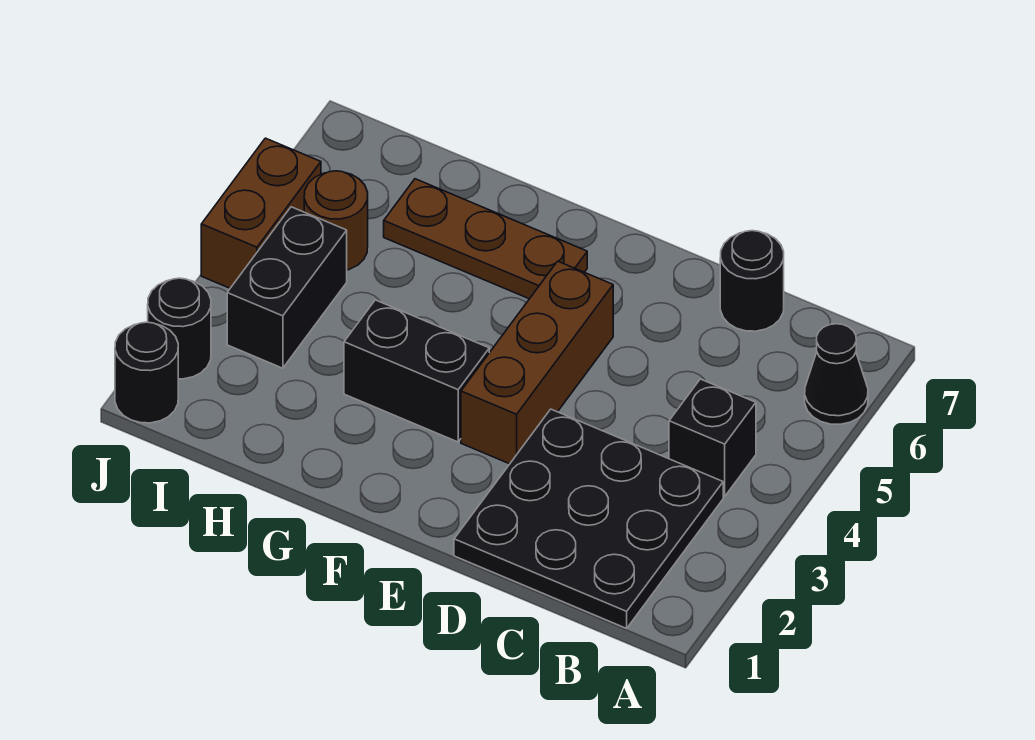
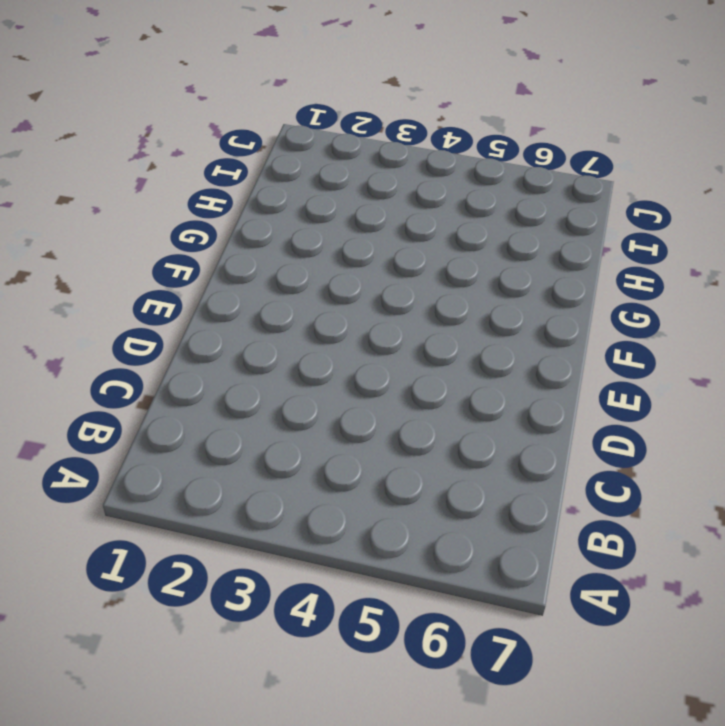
none -> black cone A6 level 1
none -> black plate B1:D3 level 1
none -> black brick B4 level 1

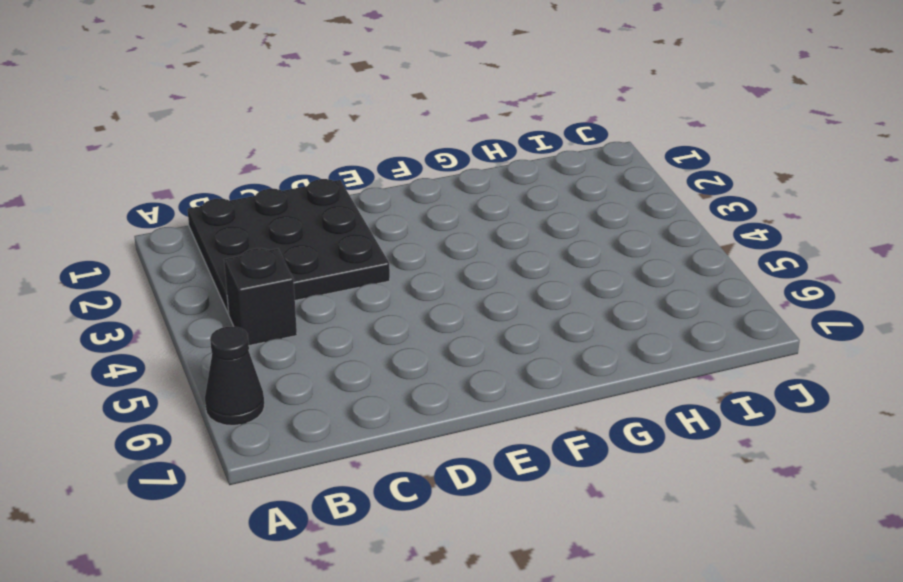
none -> black round brick C7 level 1
none -> brown brick E3:E5 level 1
none -> black brick F3:G3 level 1

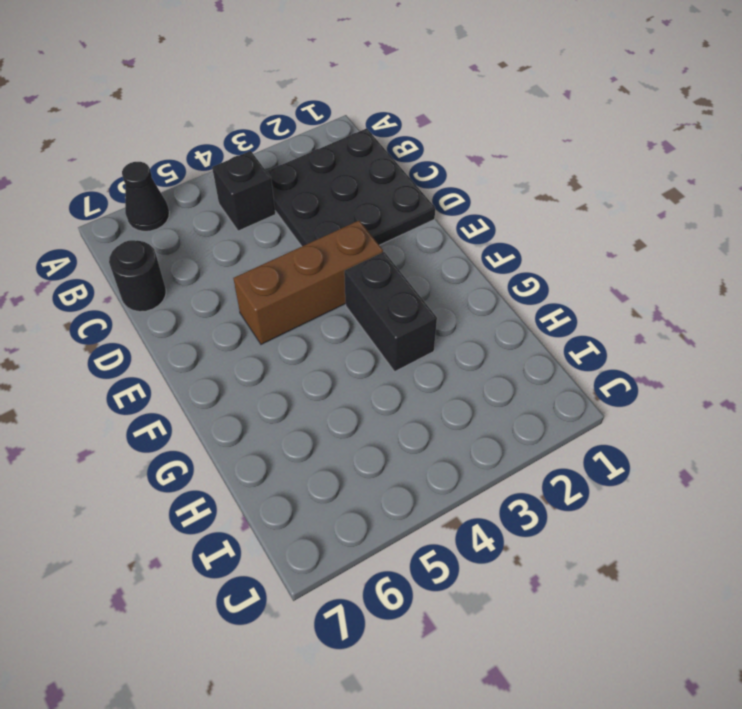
none -> brown plate F6:H6 level 1
none -> black brick I3:I4 level 1
none -> brown round brick I5 level 1

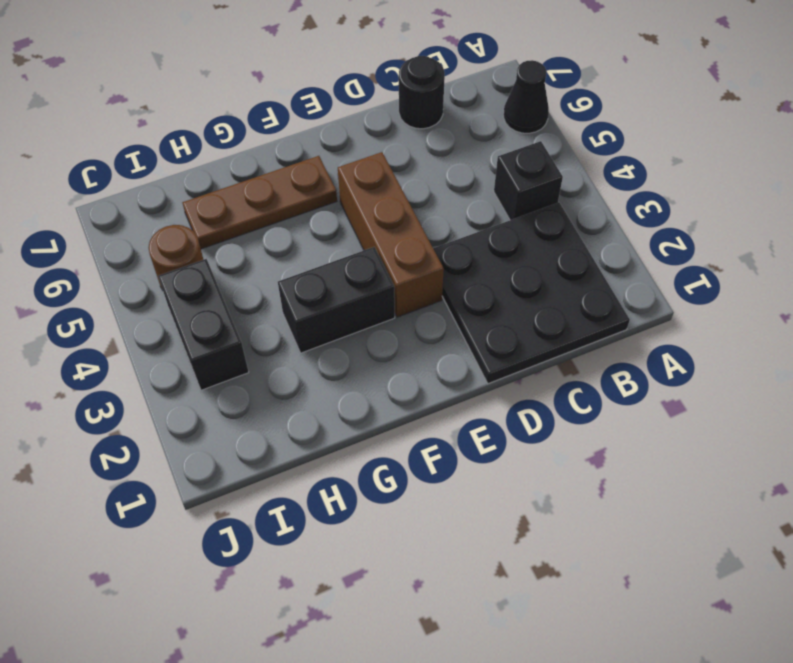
none -> black round brick J1 level 1
none -> black round brick J2 level 1
none -> brown brick J4:J5 level 1

